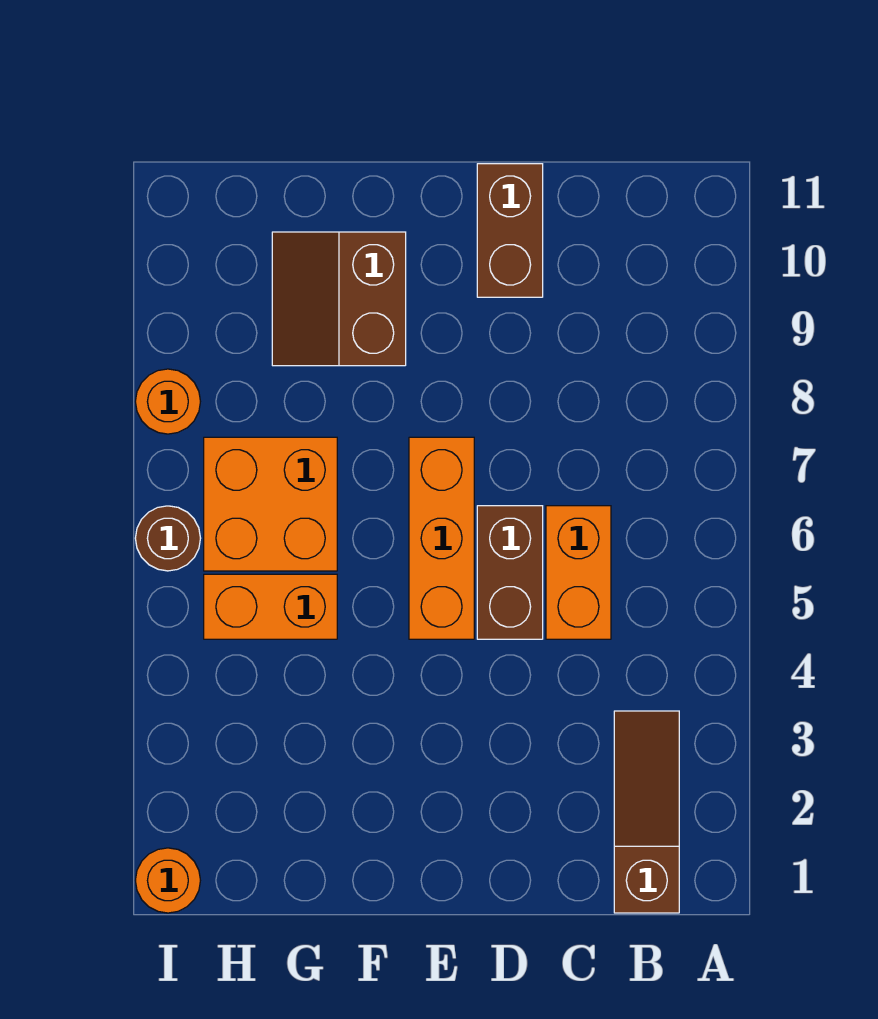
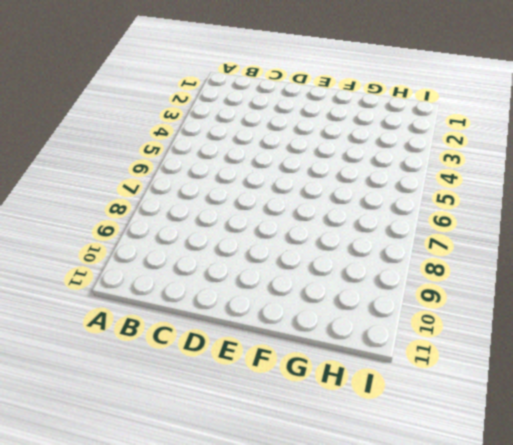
none -> brown slope B1:B3 level 1 top 1
none -> orange brick C5:C6 level 1

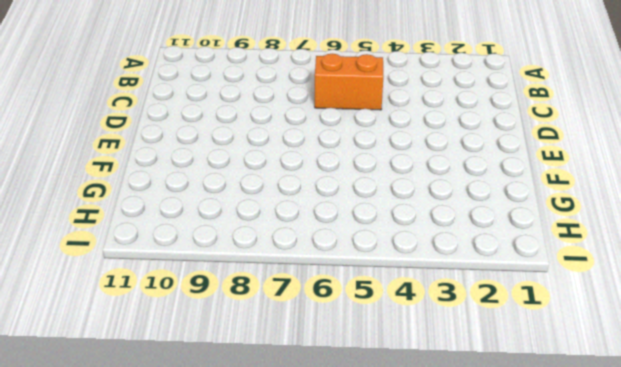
none -> brown slope B1:B3 level 1 top 1
none -> brown brick D5:D6 level 1

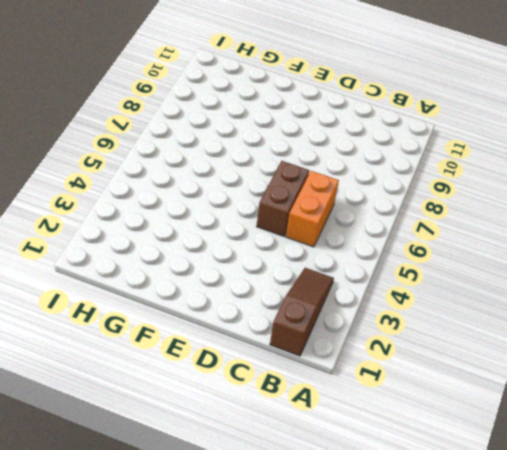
none -> brown brick D10:D11 level 1
none -> orange brick E5:E7 level 1

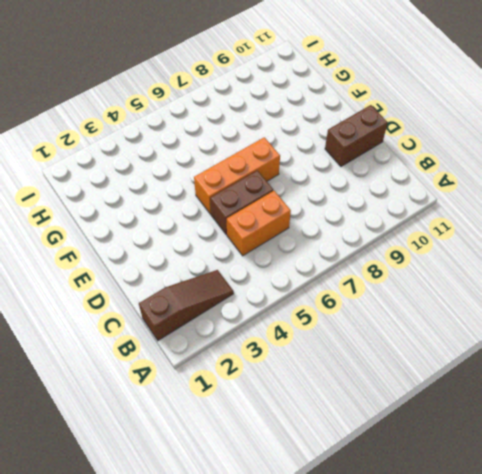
none -> brown slope F9:G10 level 1 top F
none -> orange brick G5:H5 level 1

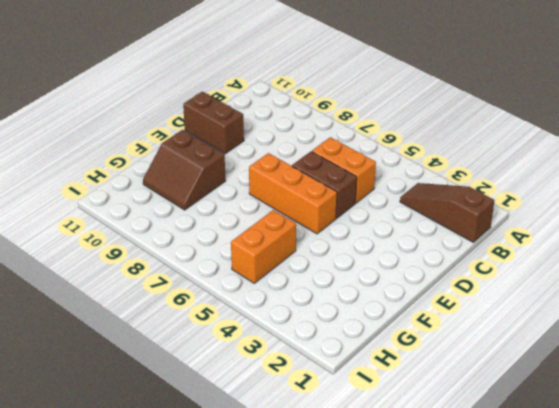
none -> orange brick G6:H7 level 1
none -> orange round brick I1 level 1

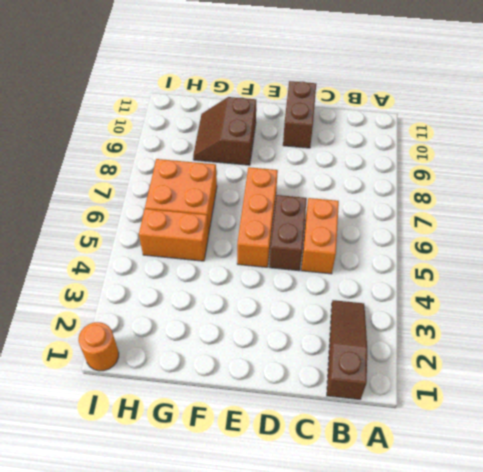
none -> brown round brick I6 level 1
none -> orange round brick I8 level 1

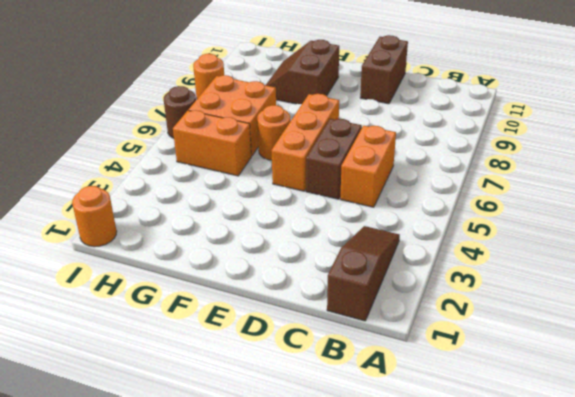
orange round brick F6 level 1 -> none

